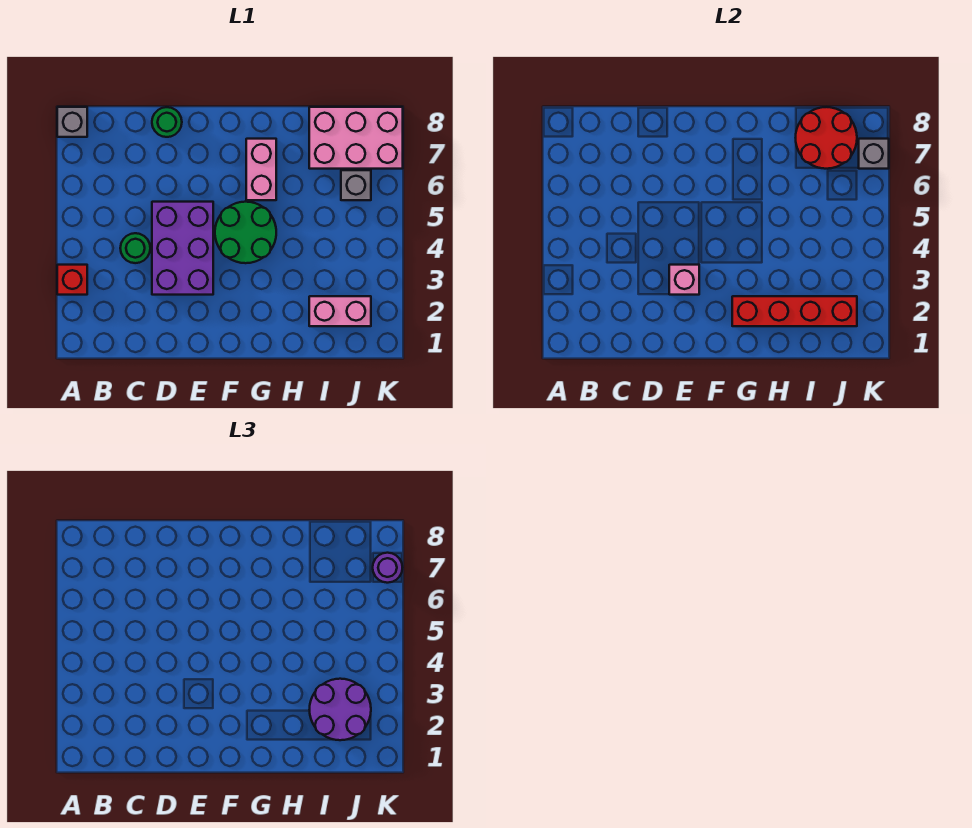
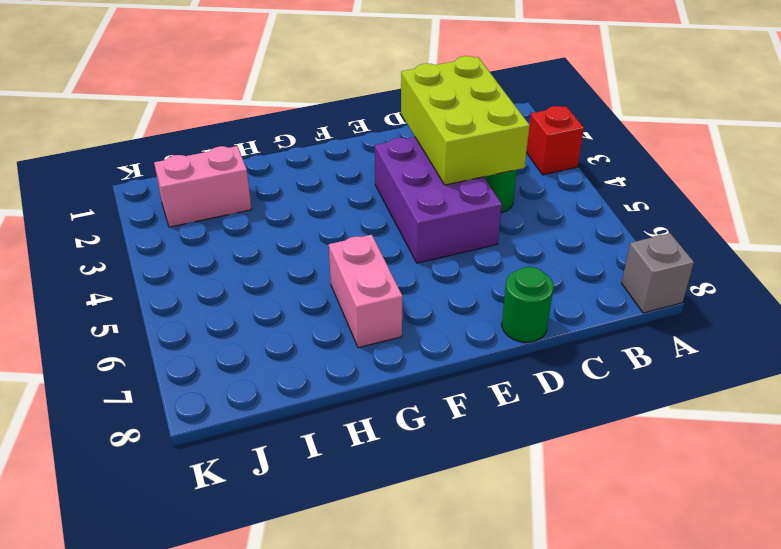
lime brick C2:D4 level 2 -> none
none -> green round brick F4:G5 level 1
none -> pink brick I7:K8 level 1
none -> grey brick J6 level 1

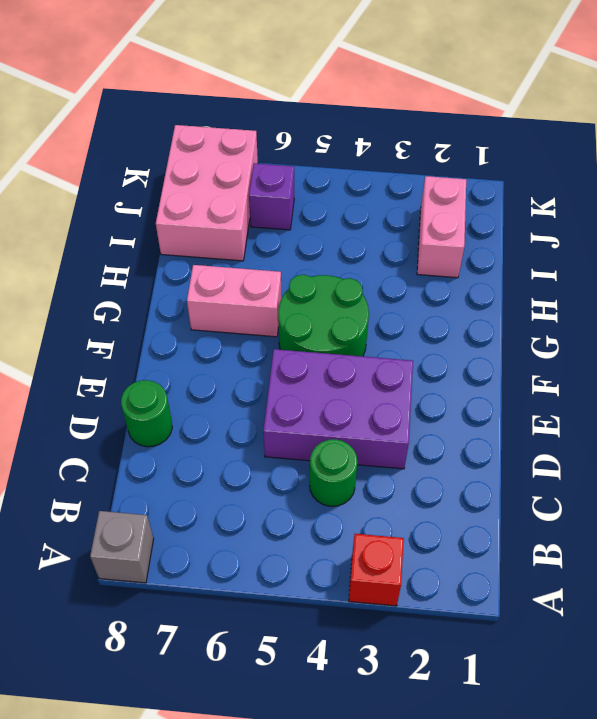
purple brick J6 level 1 -> grey brick J6 level 1
none -> pink brick E3 level 2
none -> red brick G2:J2 level 2
none -> red round brick I7:J8 level 2

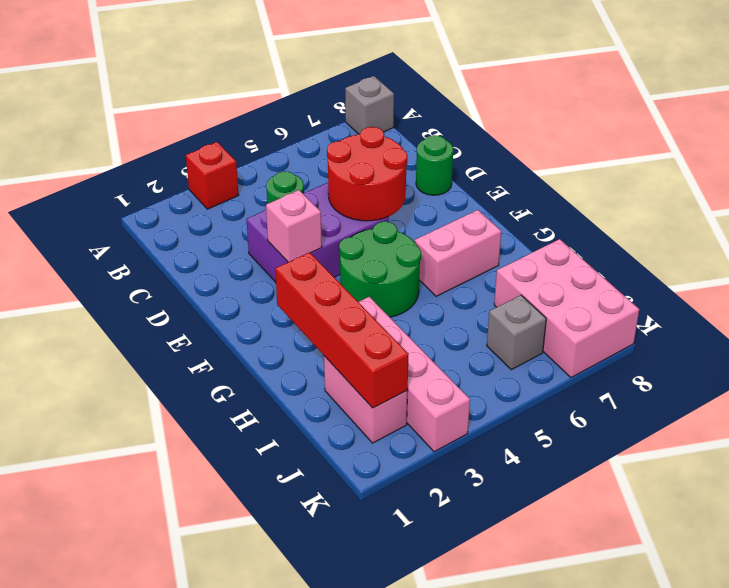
red round brick D5:E6 level 2 -> red round brick I7:J8 level 2
pink brick H3:K3 level 1 -> none
none -> grey brick K7 level 2
none -> purple round brick I2:J3 level 3
none -> purple round brick K7 level 3

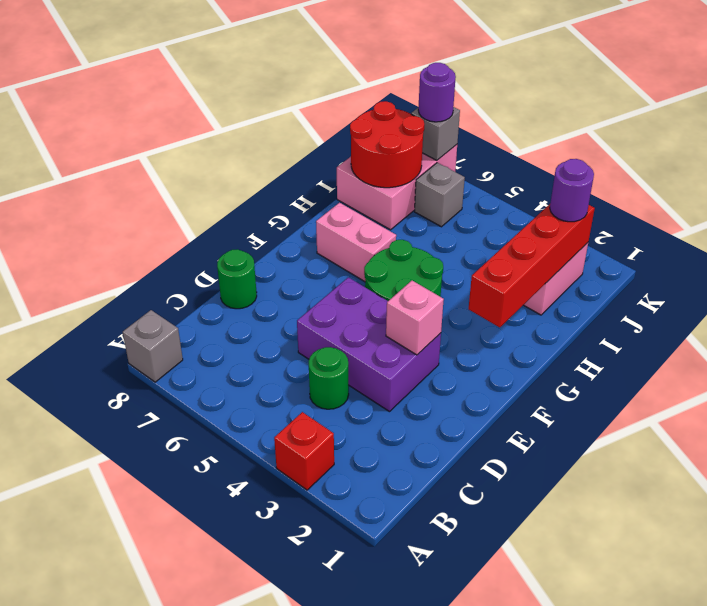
purple round brick J2 level 3 -> purple round brick I2:J3 level 3

